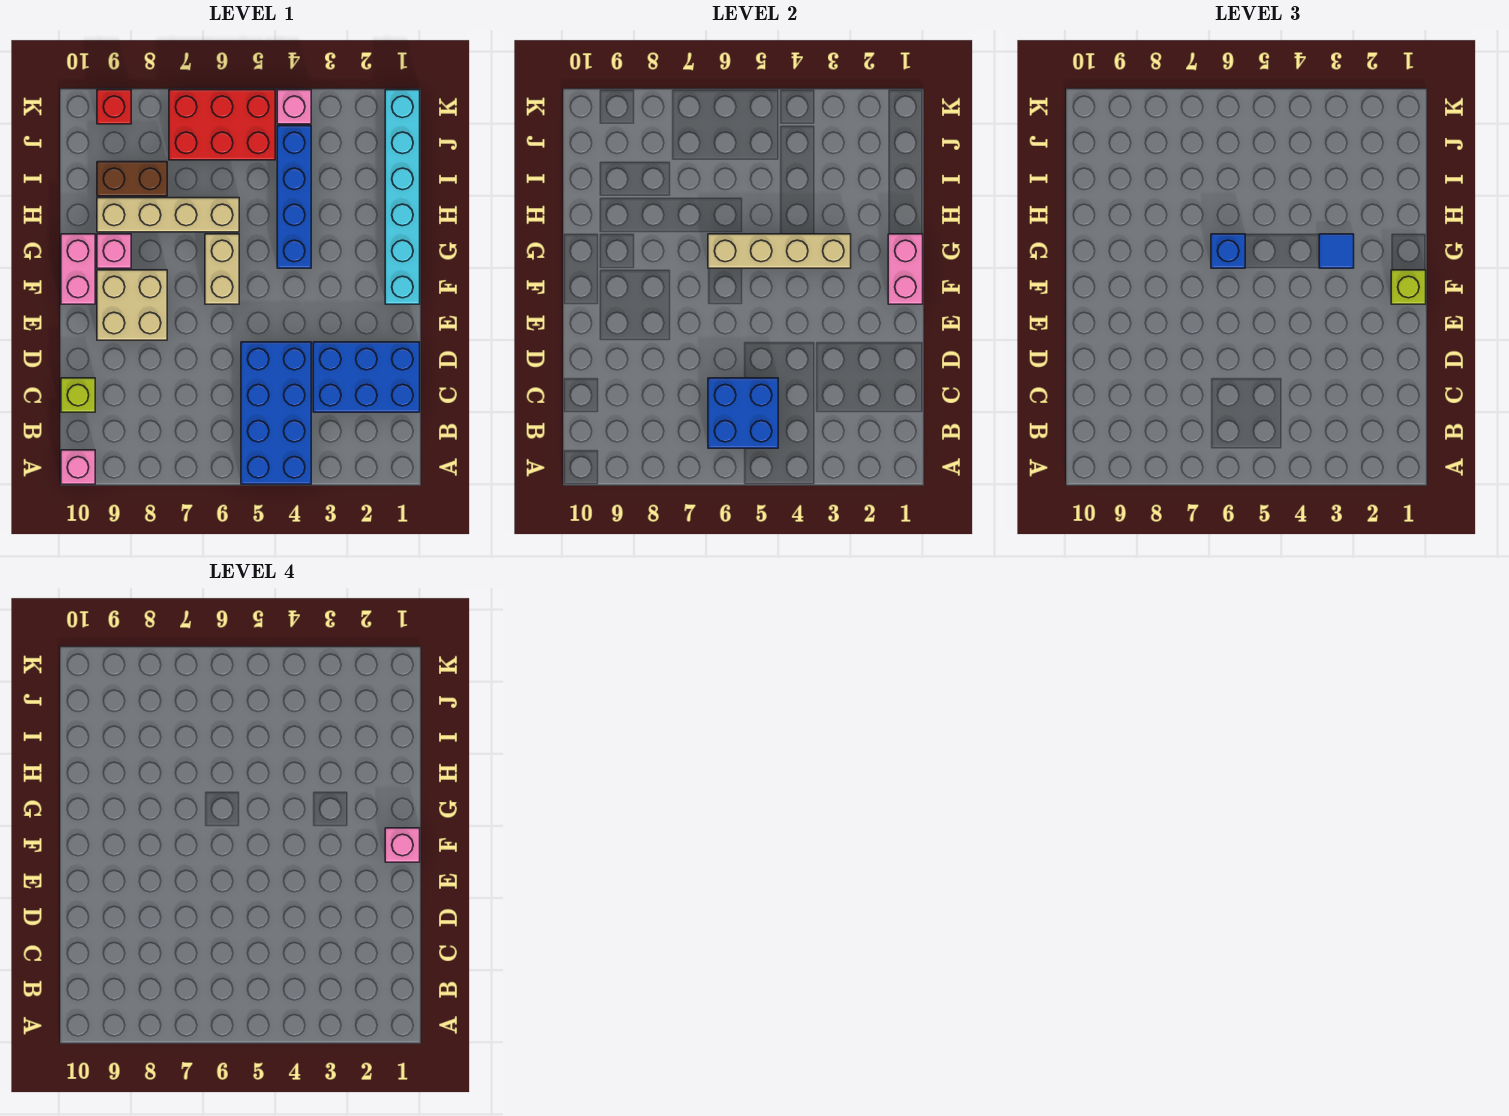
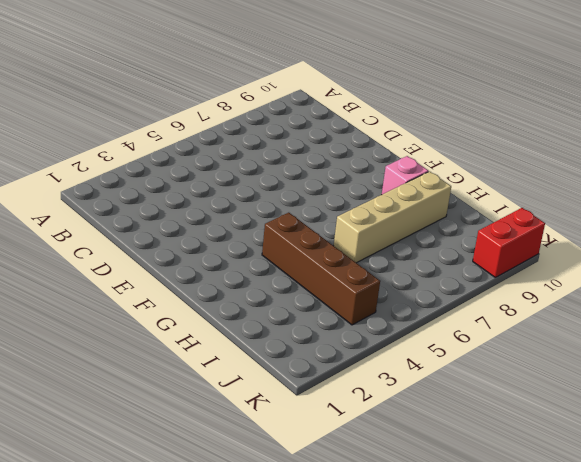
brown brick G4:J4 level 1 -> blue brick G4:J4 level 1
red brick K9:K10 level 1 -> red brick K9 level 1
none -> blue brick A4:D5 level 1
none -> pink brick A10 level 1
none -> blue brick C1:D3 level 1

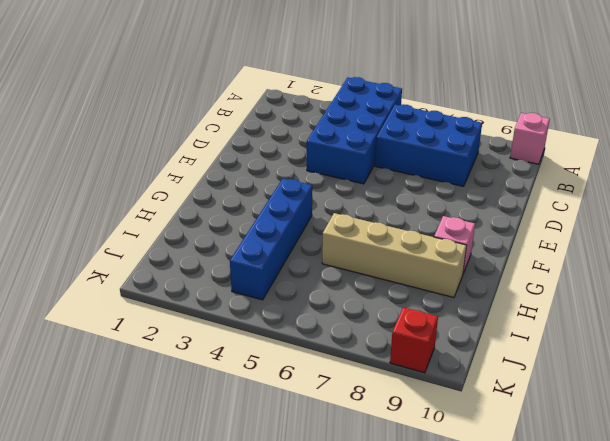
blue brick B6:C8 level 1 -> blue brick C1:D3 level 1
none -> lime brick C10 level 1
none -> tan brick E8:F9 level 1
none -> cyan brick F1:K1 level 1

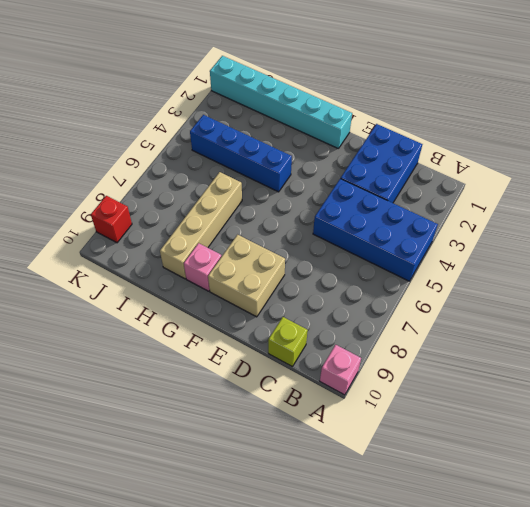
none -> tan brick F6:G6 level 1
none -> pink brick F10:G10 level 1
none -> brown brick I8:I9 level 1

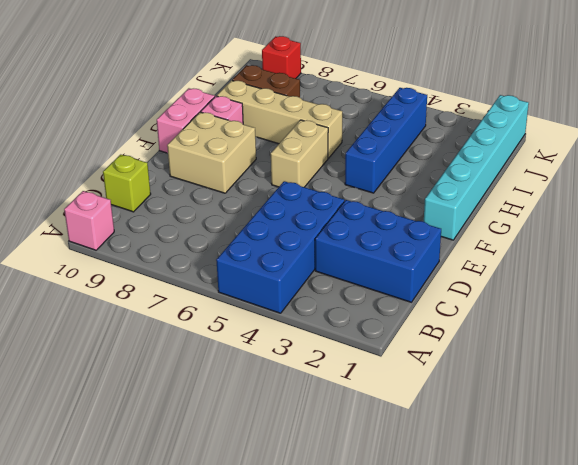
none -> red brick J5:K7 level 1
none -> pink brick K4 level 1
none -> blue brick B5:C6 level 2

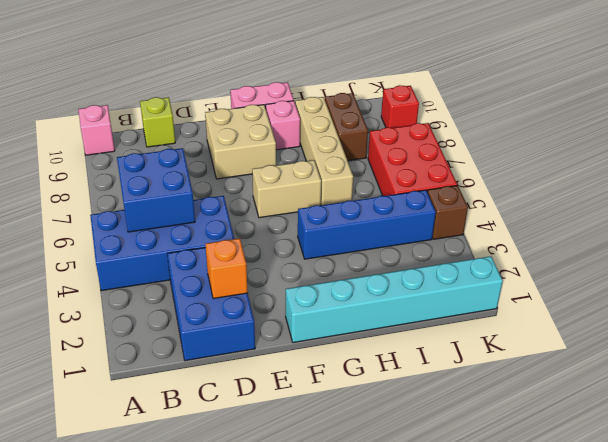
orange brick D2 level 2 -> none
brown brick K4 level 1 -> pink brick K4 level 1
none -> pink brick F1:G1 level 2
none -> tan brick G3:G6 level 2
none -> lime brick F1 level 3

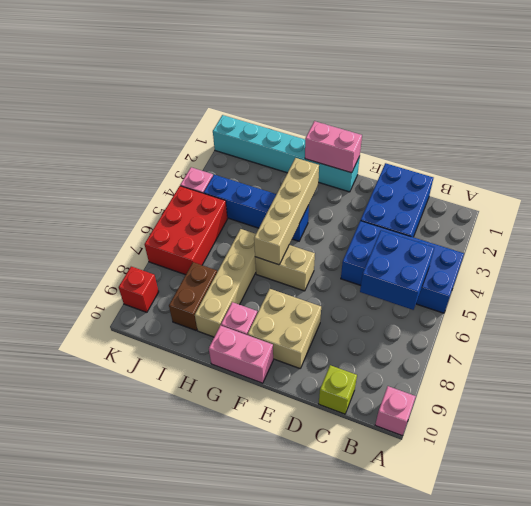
none -> lime brick F1 level 3
none -> blue tile G3 level 3
none -> blue brick G6 level 3

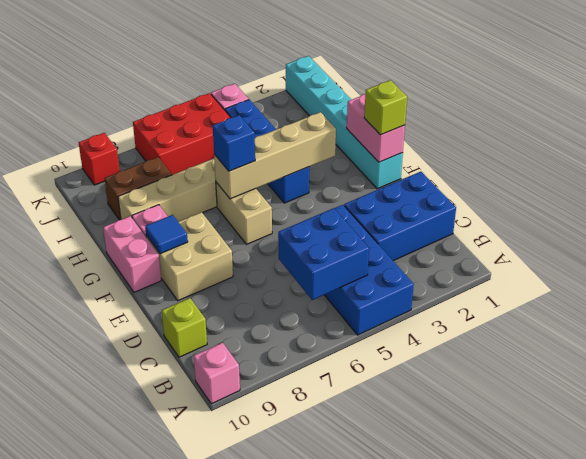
blue tile F9 level 2 -> blue tile G3 level 3
none -> pink brick F1 level 4

